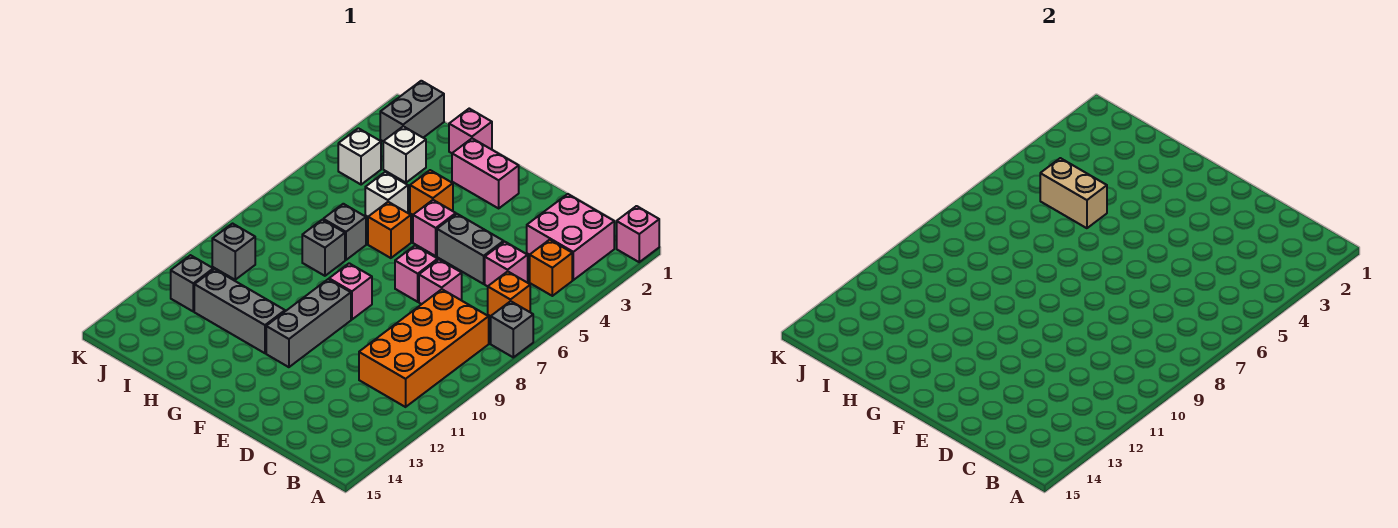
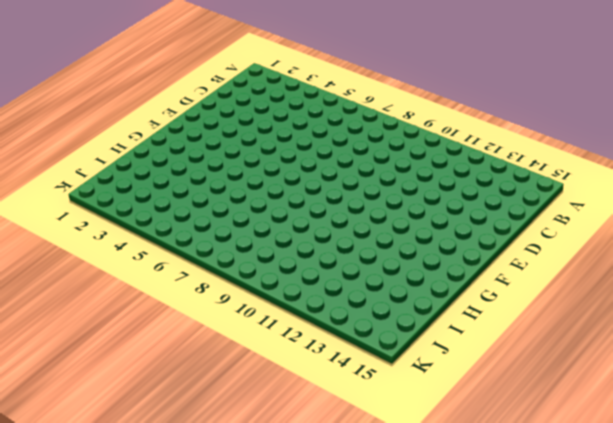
none -> pink brick A1 level 1
none -> grey brick A7 level 1
none -> pink brick B2:C3 level 1

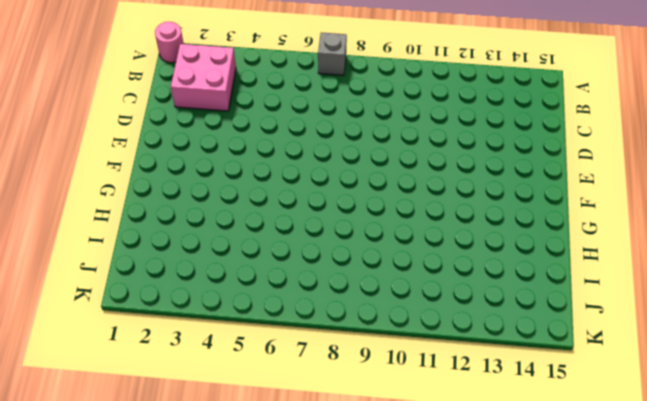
pink round brick A1 level 1 -> pink brick A1 level 1
none -> orange brick B4 level 1
none -> orange brick B6 level 1
none -> orange brick B8:C11 level 1

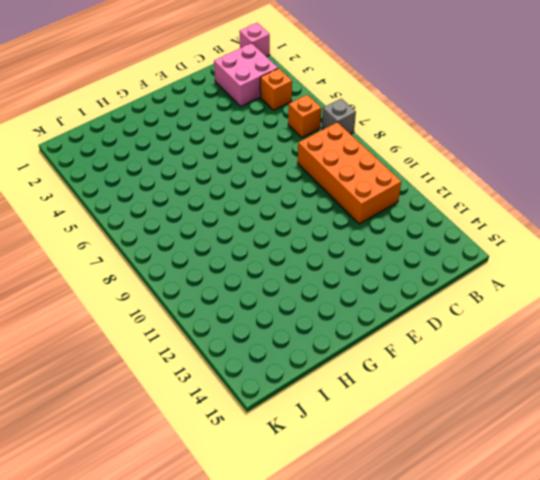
none -> pink brick C5 level 1
none -> grey brick D5:E5 level 1
none -> pink brick D7 level 1

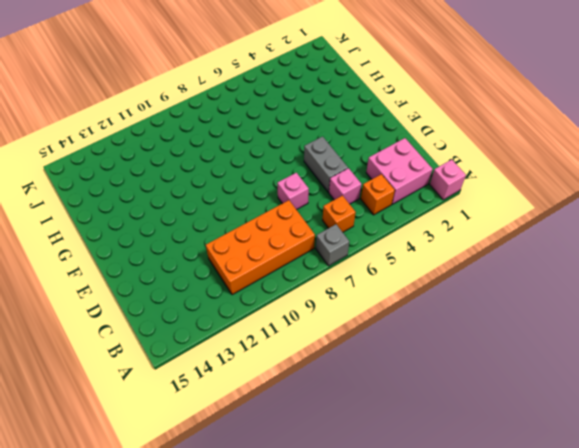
none -> pink brick E7 level 1
none -> pink brick F2:G2 level 1
none -> pink brick F5 level 1

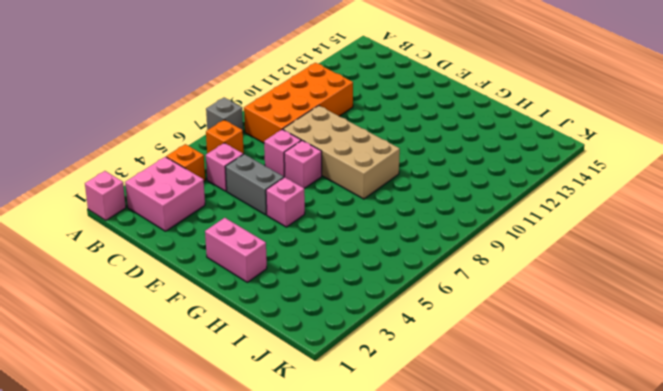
tan brick D8:G9 level 1 -> pink brick F9 level 1
none -> grey brick F10:F12 level 1
none -> orange brick G4 level 1
none -> orange brick G6 level 1

